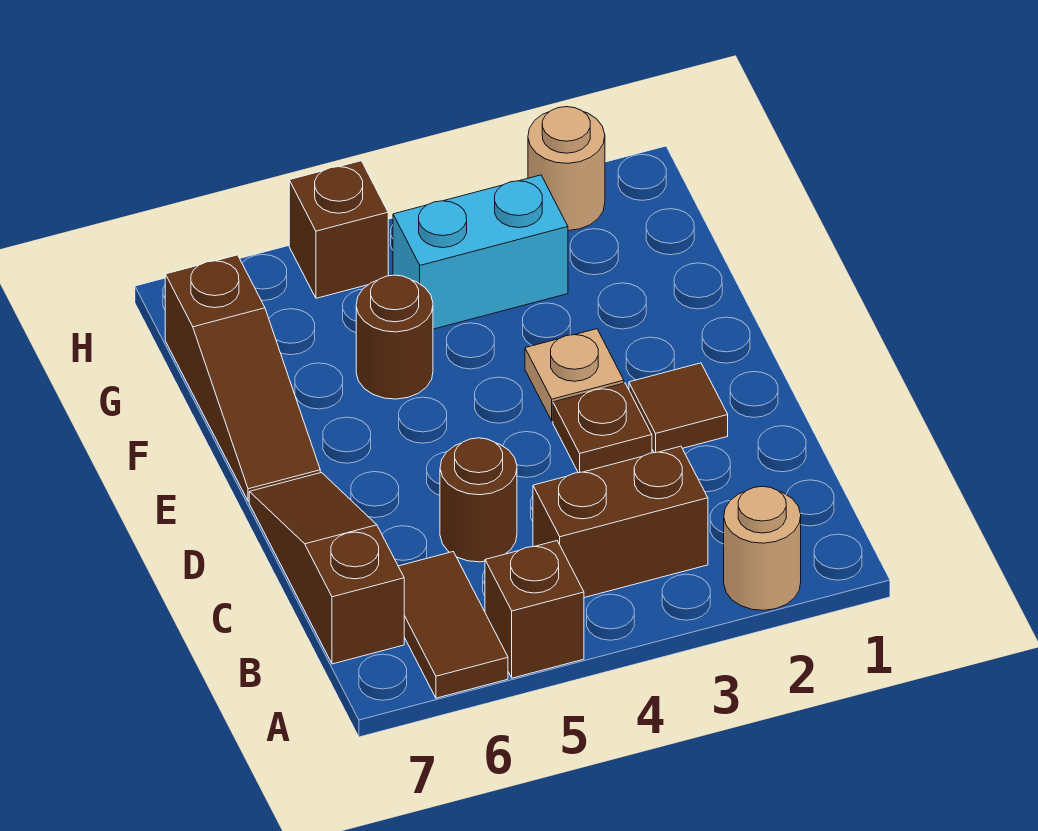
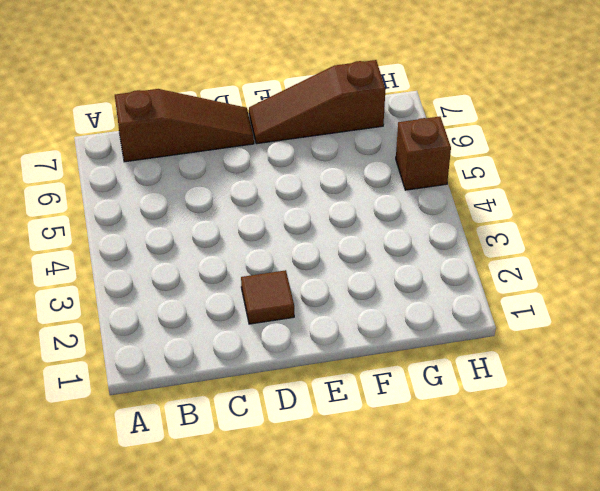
none -> tan round brick A2 level 1
none -> brown brick A5 level 1
none -> brown tile A6:B6 level 1

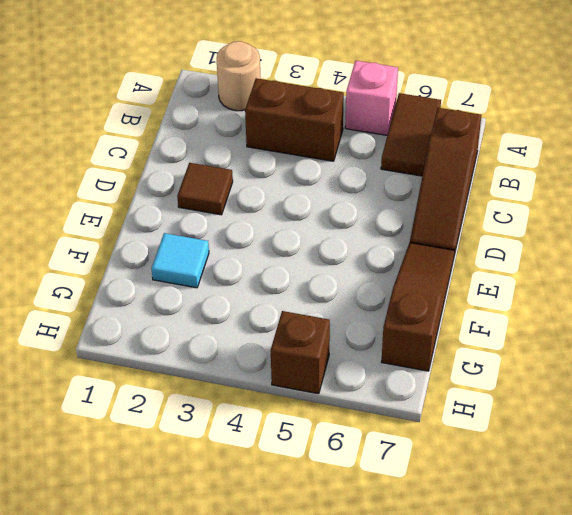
pink brick A5 level 1 -> brown brick A5 level 1
cyan tile F2 level 1 -> none
none -> brown round brick C5 level 1
none -> brown plate D3 level 1
none -> tan plate E3 level 1

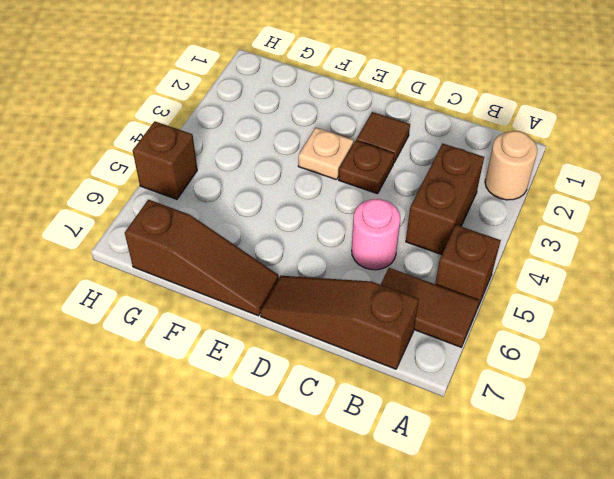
pink round brick C5 level 1 -> brown round brick C5 level 1
none -> brown round brick F5 level 1
none -> cyan brick G3:G4 level 1
none -> tan round brick H2 level 1

